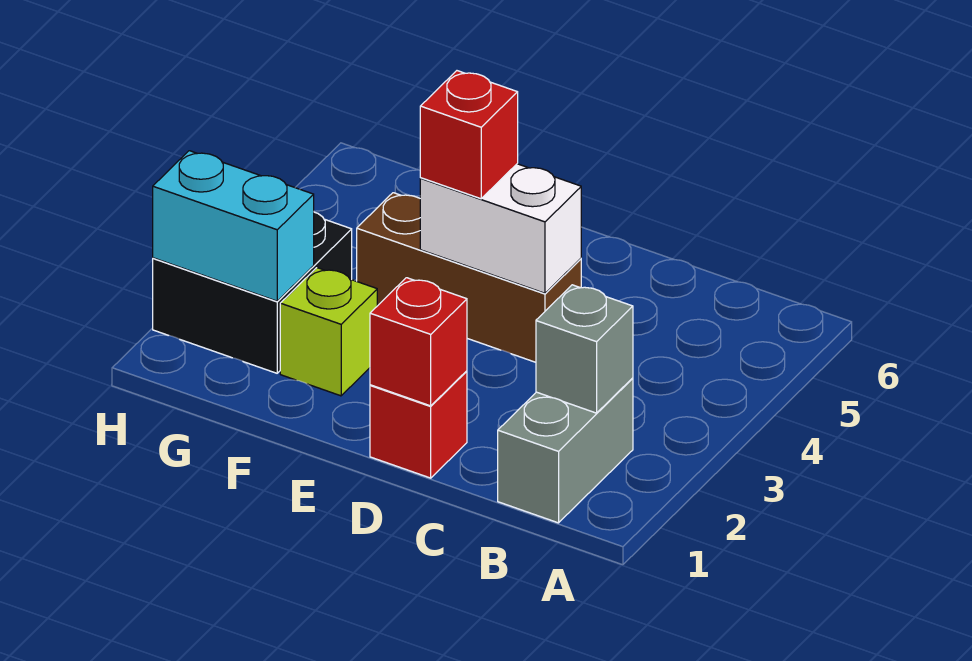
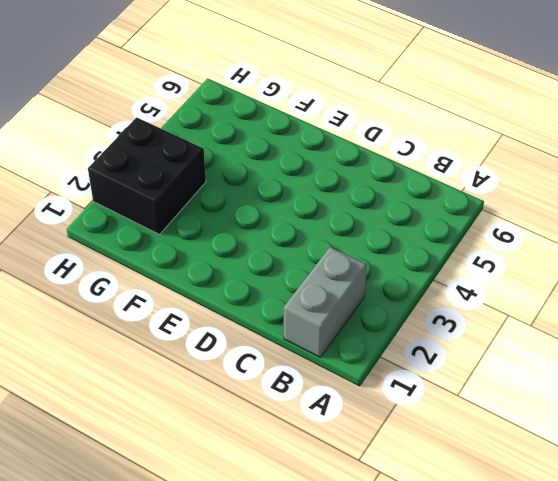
none -> red brick D1 level 1
none -> brown brick D4:F4 level 1

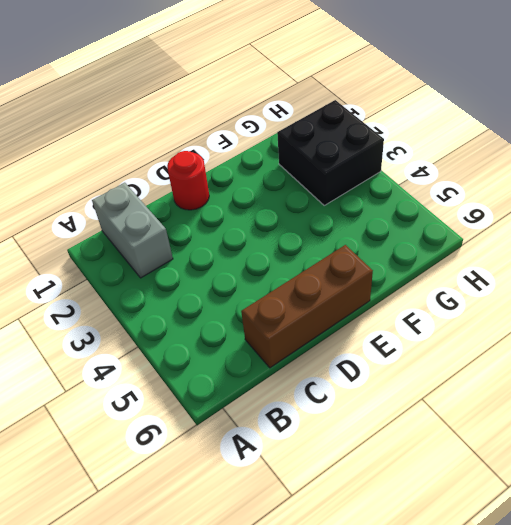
brown brick C6:E6 level 1 -> brown brick D4:F4 level 1
red round brick D1 level 1 -> red brick D1 level 1
none -> lime brick F2 level 1
none -> grey brick B2 level 2

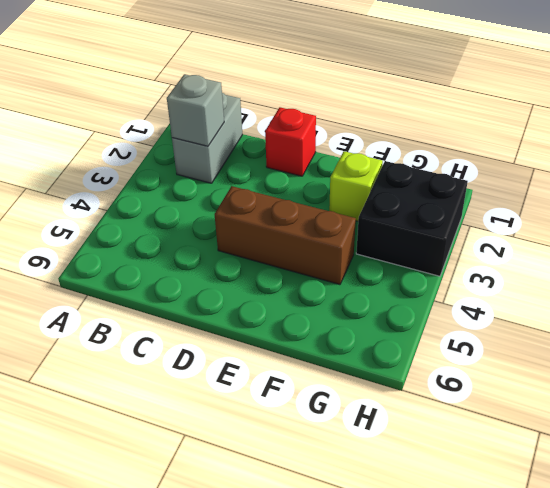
none -> red brick D1 level 2
none -> white brick D4:E4 level 2

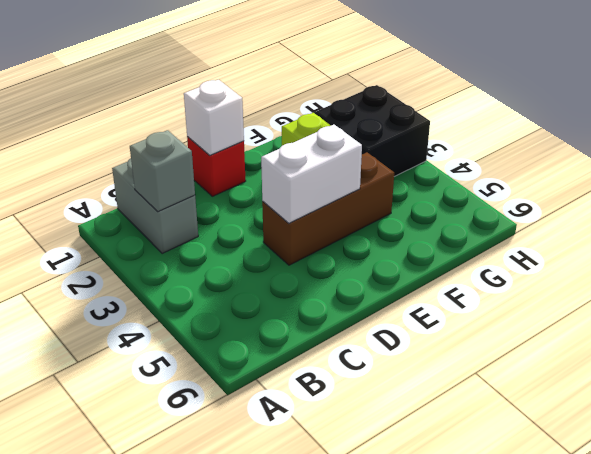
white brick D1 level 2 -> red brick D1 level 2
none -> cyan brick G2:H2 level 2
none -> red brick E4 level 3

